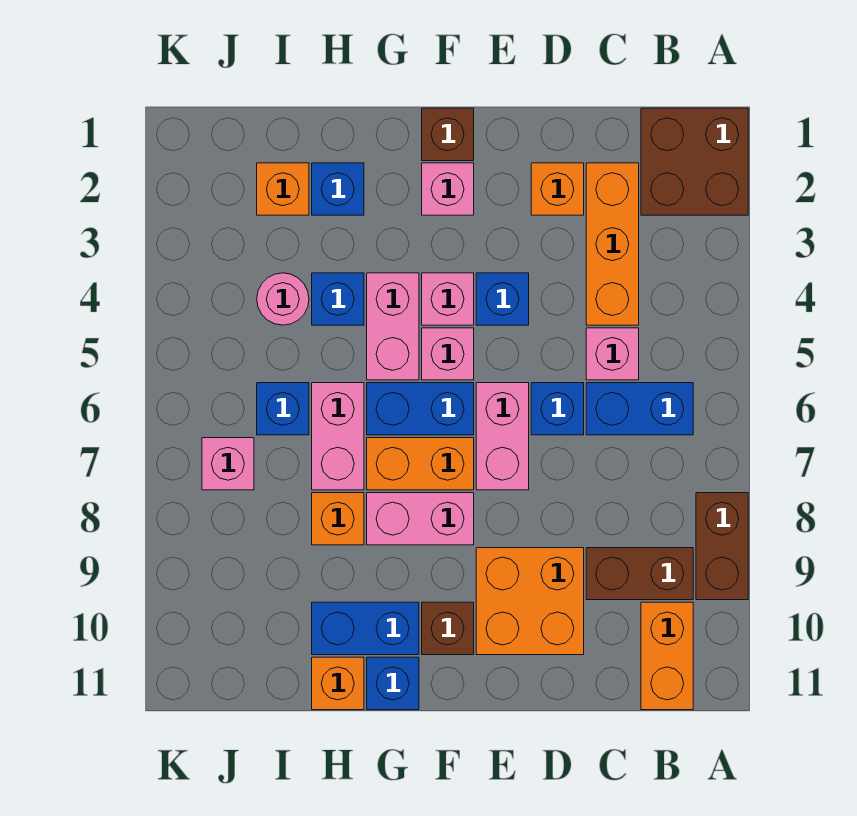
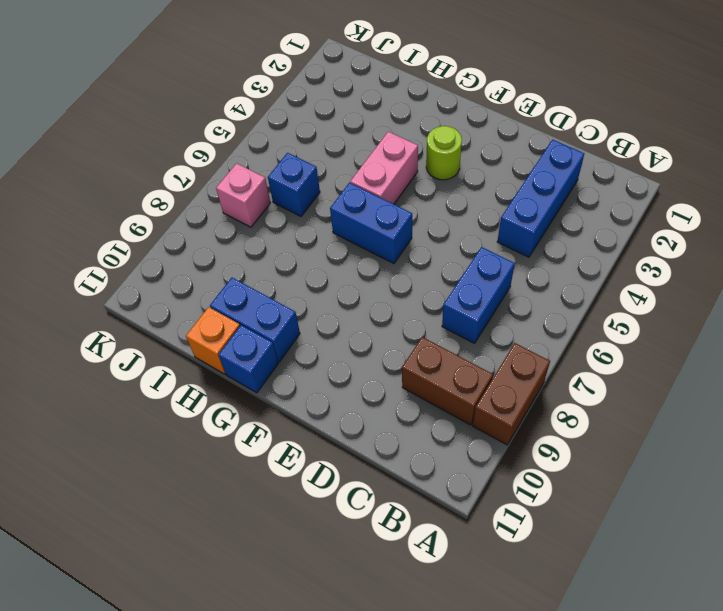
blue brick C2:C4 level 1 -> orange brick C2:C4 level 1
blue brick C6:C7 level 1 -> blue brick B6:C6 level 1
lime round brick F3 level 1 -> none
none -> brown brick A1:B2 level 1
none -> orange brick B10:B11 level 1
none -> pink brick C5 level 1
none -> orange brick D2 level 1

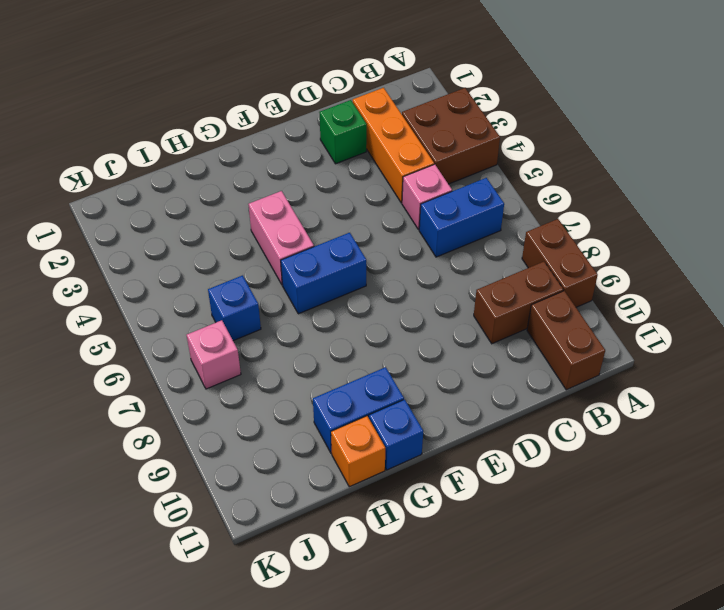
brown brick A3:B4 level 1 -> brown brick A1:B2 level 1
brown brick B10:B11 level 1 -> orange brick B10:B11 level 1
green brick D2 level 1 -> orange brick D2 level 1
none -> blue brick D6 level 1
none -> orange brick D9:E10 level 1
none -> blue brick E4 level 1
none -> pink brick E6:E7 level 1

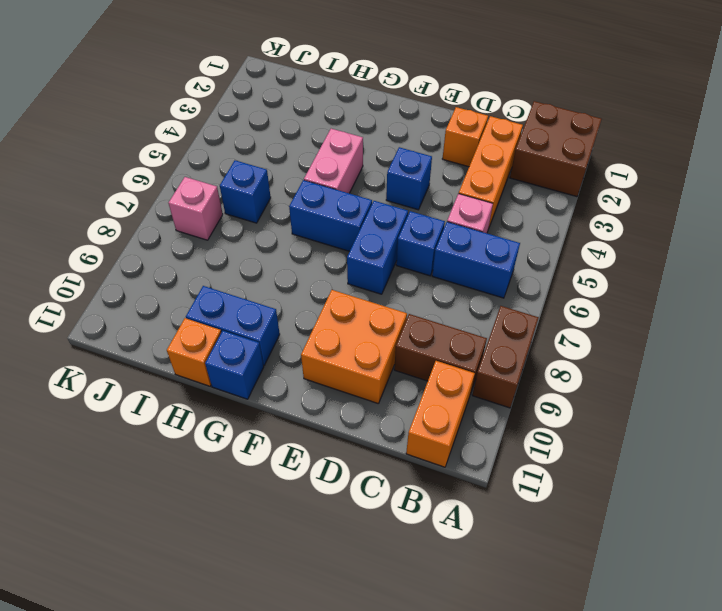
blue brick E6:E7 level 1 -> pink brick E6:E7 level 1
none -> brown brick F1 level 1
none -> pink brick F2 level 1
none -> pink brick F4 level 1
none -> pink brick F5 level 1

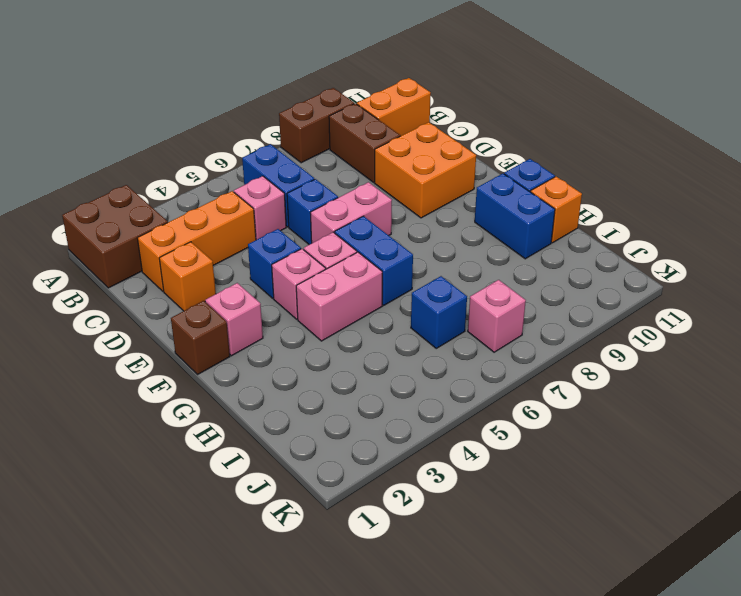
none -> orange brick F7:G7 level 1
none -> pink brick F8:G8 level 1
none -> brown brick F10 level 1
none -> blue brick H2 level 1

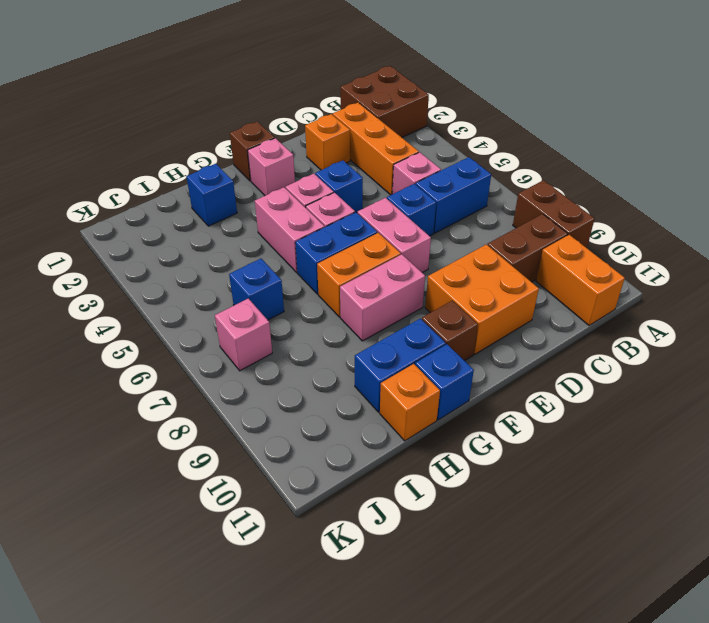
none -> blue brick H4 level 1
none -> pink brick H6:H7 level 1
none -> orange brick H8 level 1
none -> orange brick I2 level 1

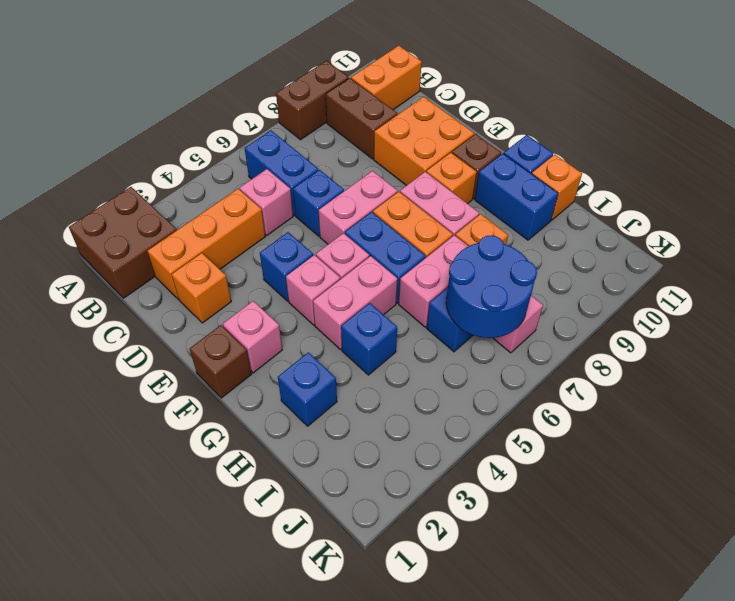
orange brick F9 level 1 -> orange brick I2 level 1
blue round brick I6:J7 level 2 -> none
none -> pink round brick I4 level 1

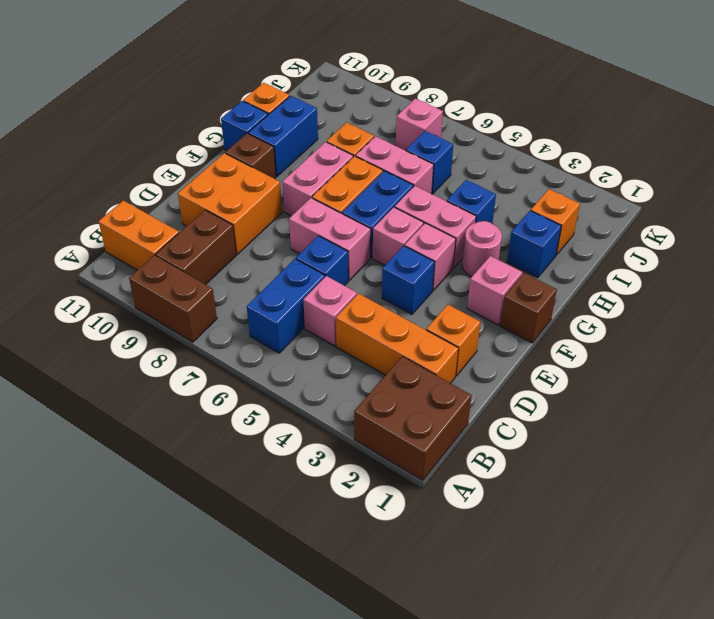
pink round brick G3 level 1 -> pink round brick I4 level 1

